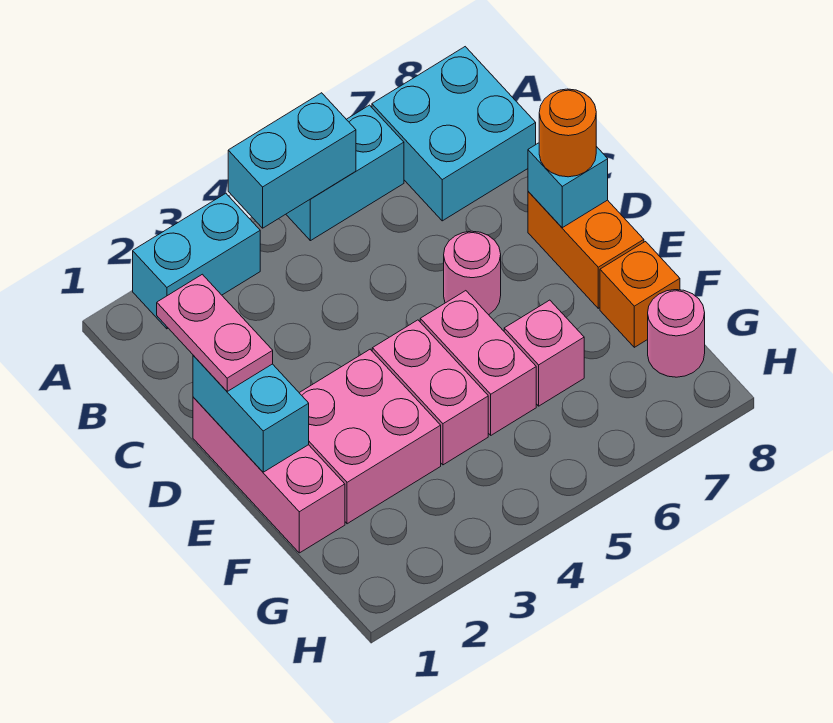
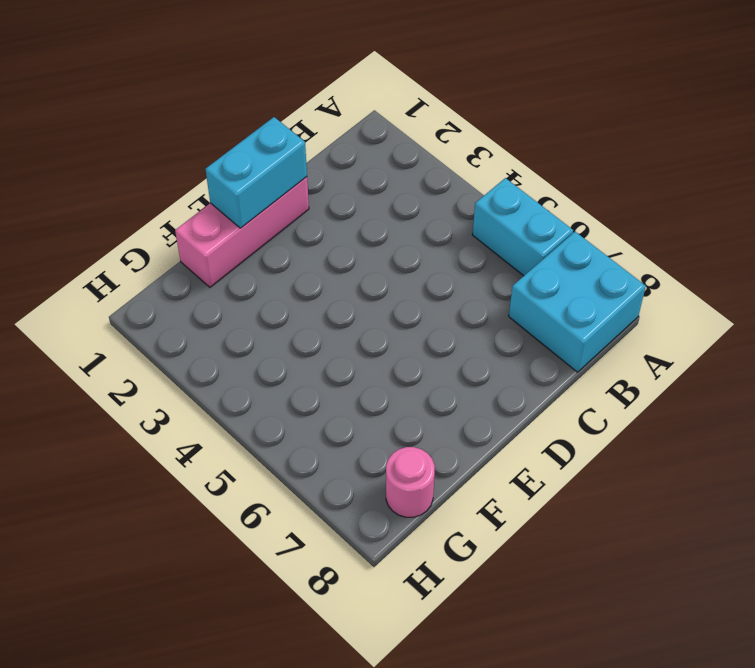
none -> cyan brick A2:A3 level 1
none -> pink round brick D6 level 1
none -> orange brick D8:E8 level 1

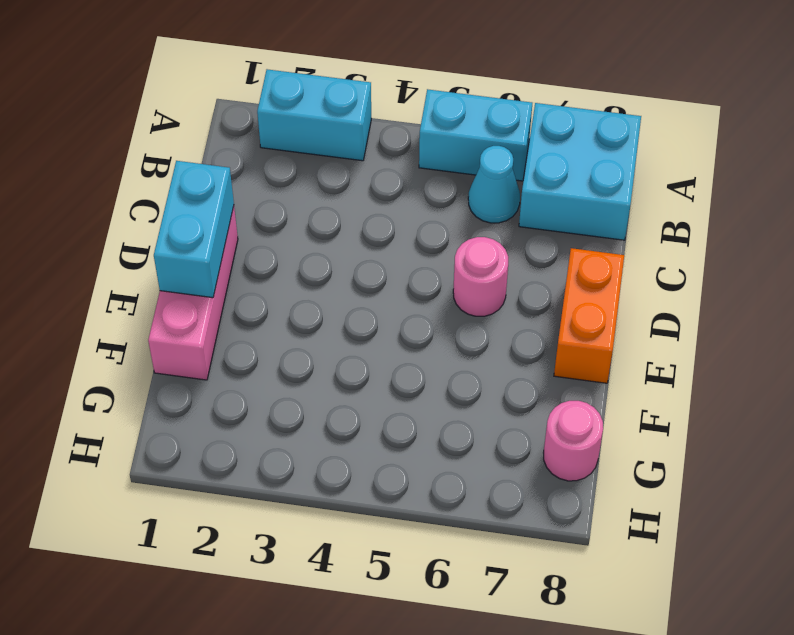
cyan cone B6 level 1 -> none
none -> pink brick E2:F3 level 1
none -> pink brick E4:F4 level 1
none -> pink brick E5:F5 level 1

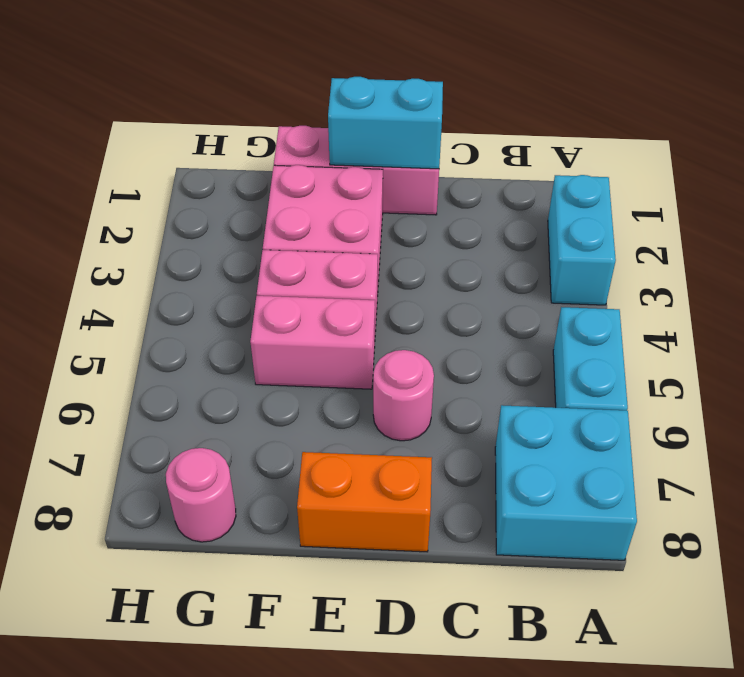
none -> pink brick F6 level 1
none -> orange brick F8 level 1
none -> cyan brick A4:A5 level 2

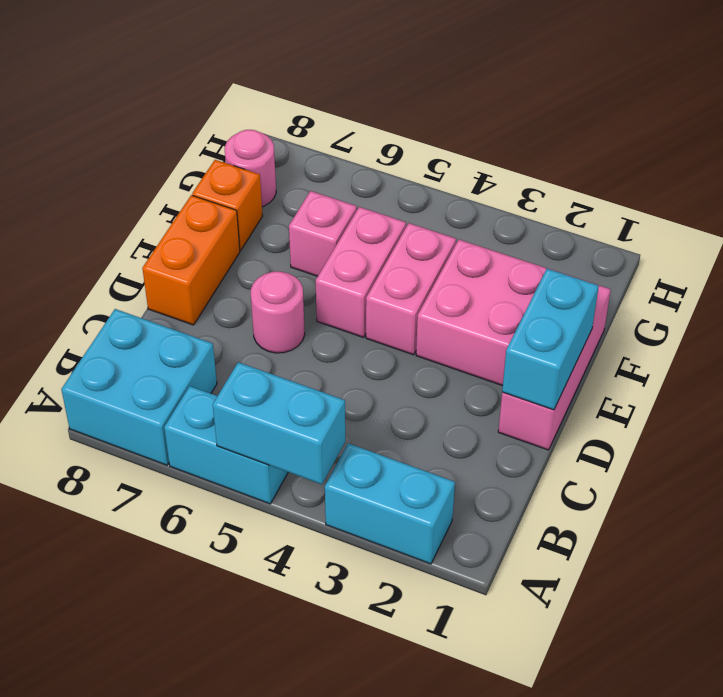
none -> cyan brick D8 level 2
none -> pink plate C1:D1 level 3
none -> orange round brick D8 level 3

